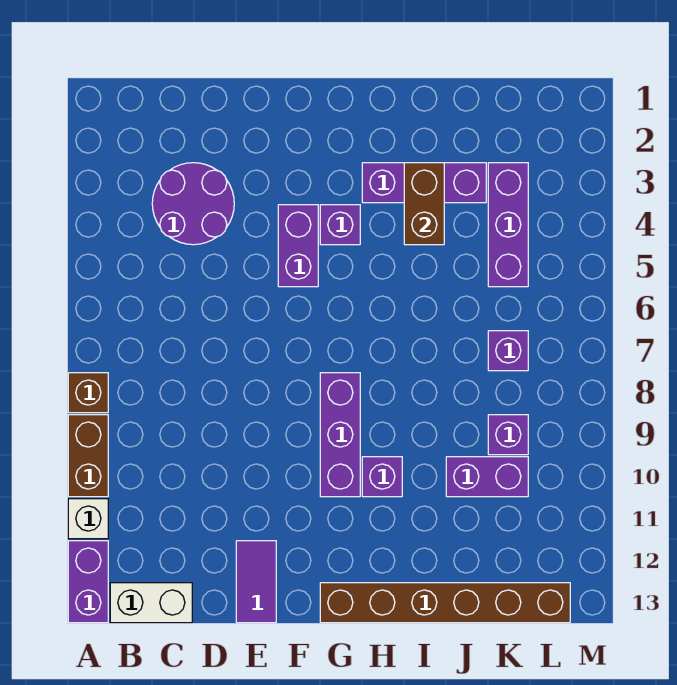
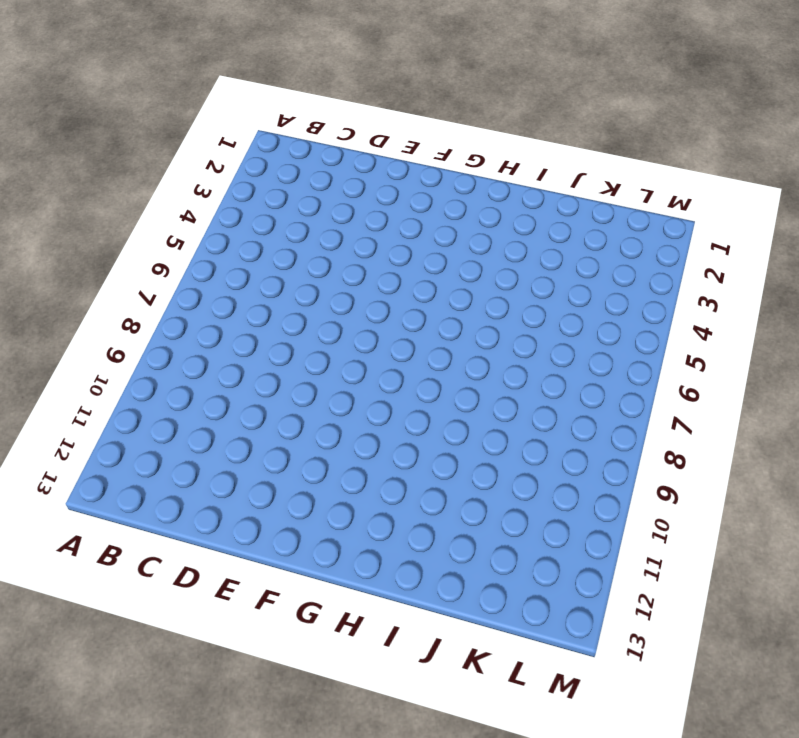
none -> brown brick A8 level 1
none -> brown brick A9:A10 level 1
none -> white brick A11 level 1

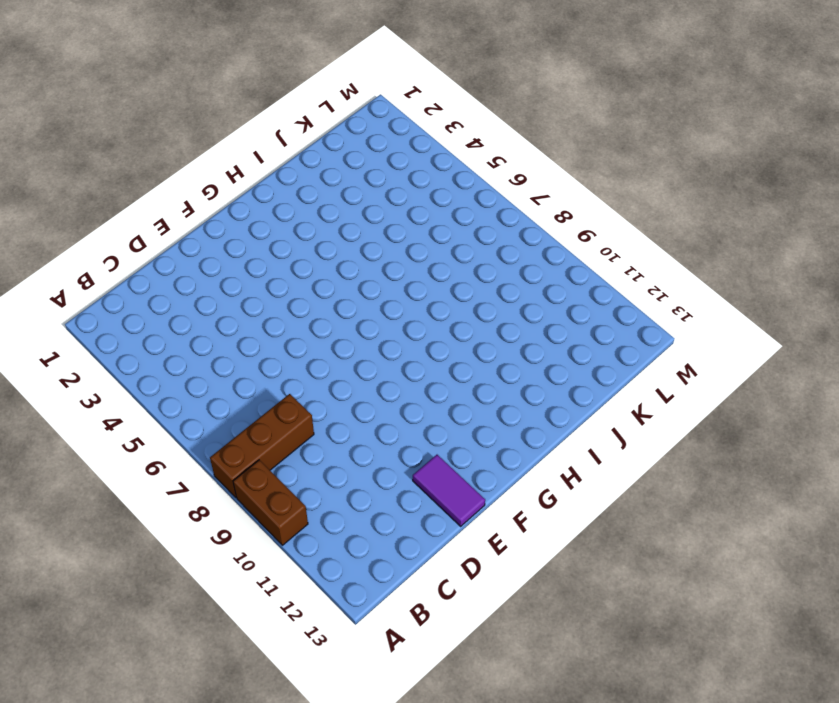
brown brick A8:C8 level 1 -> brown brick A8 level 1
none -> white brick A11 level 1
none -> purple brick A12:A13 level 1
none -> white brick B13:C13 level 1

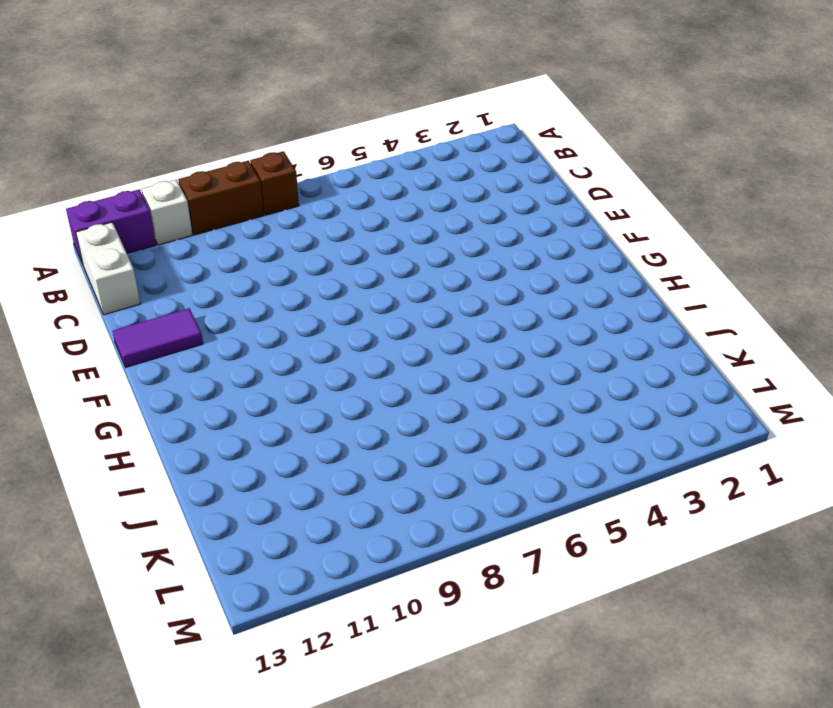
none -> purple round brick C3:D4 level 1
none -> purple brick F4:F5 level 1
none -> purple brick G4 level 1

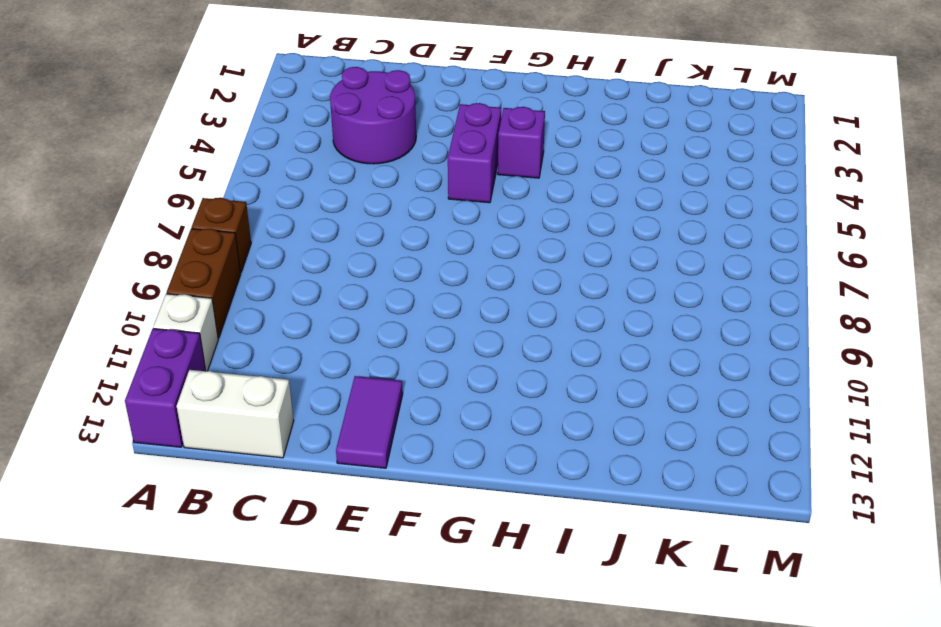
none -> purple brick G8:G10 level 1
none -> brown brick G13:L13 level 1
none -> purple brick H3:J3 level 1

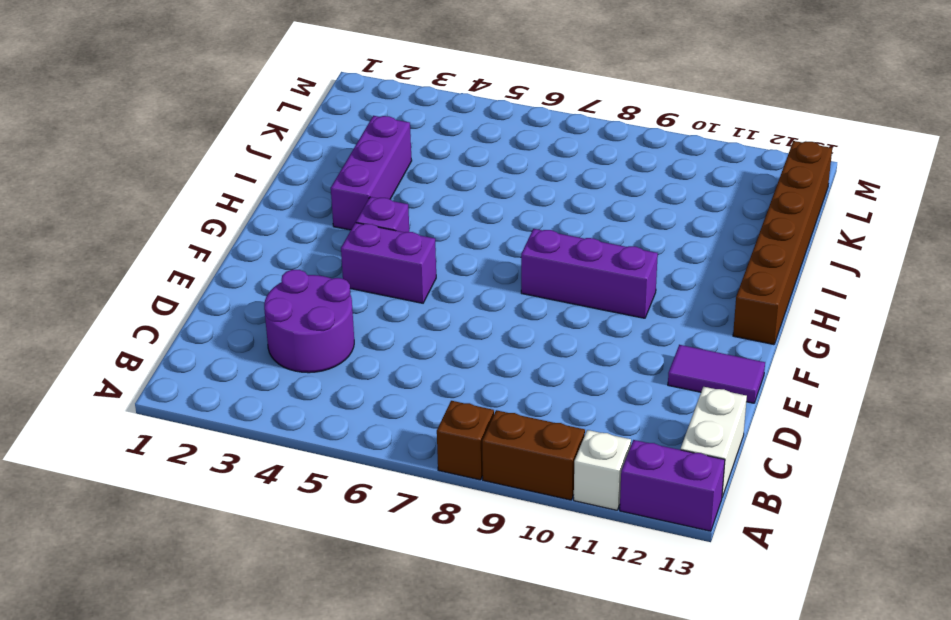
none -> purple brick H10 level 1
none -> purple brick J10:K10 level 1
none -> purple brick K3:K5 level 1

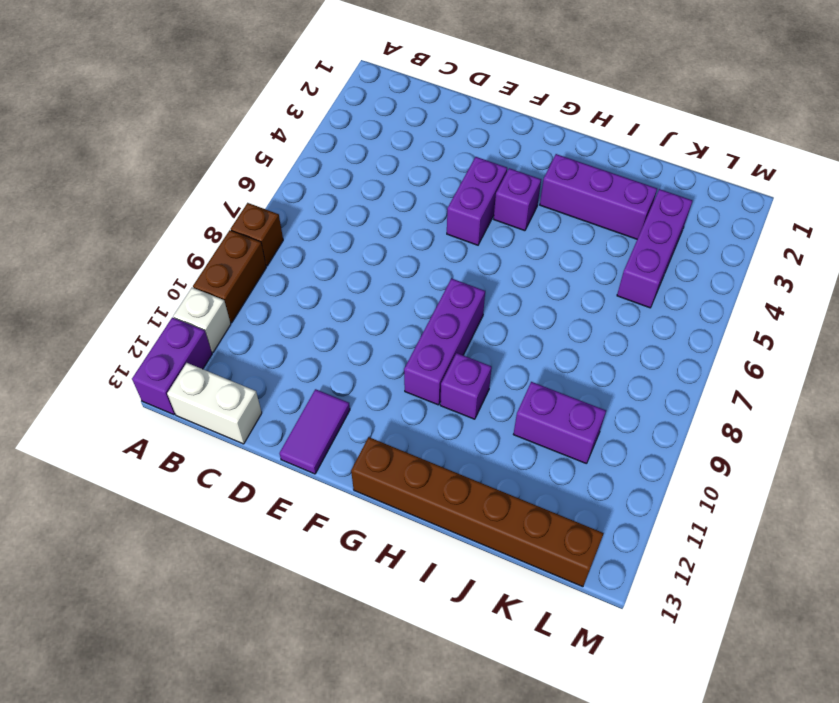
none -> purple round brick C3:D4 level 1
none -> purple brick K7 level 1
none -> purple brick K9 level 1

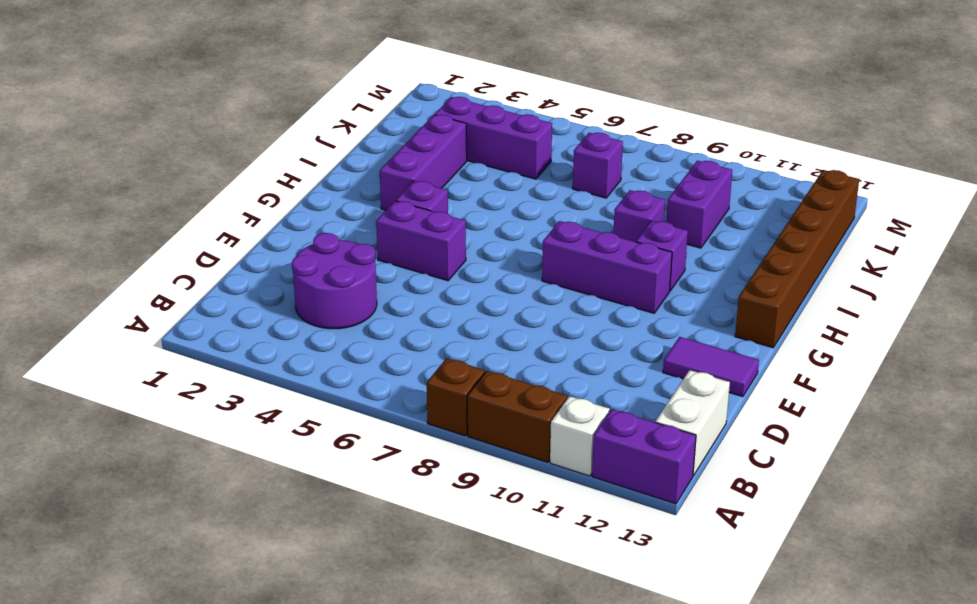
purple brick I9 level 1 -> purple brick K9 level 1
none -> brown brick I3:I4 level 2

